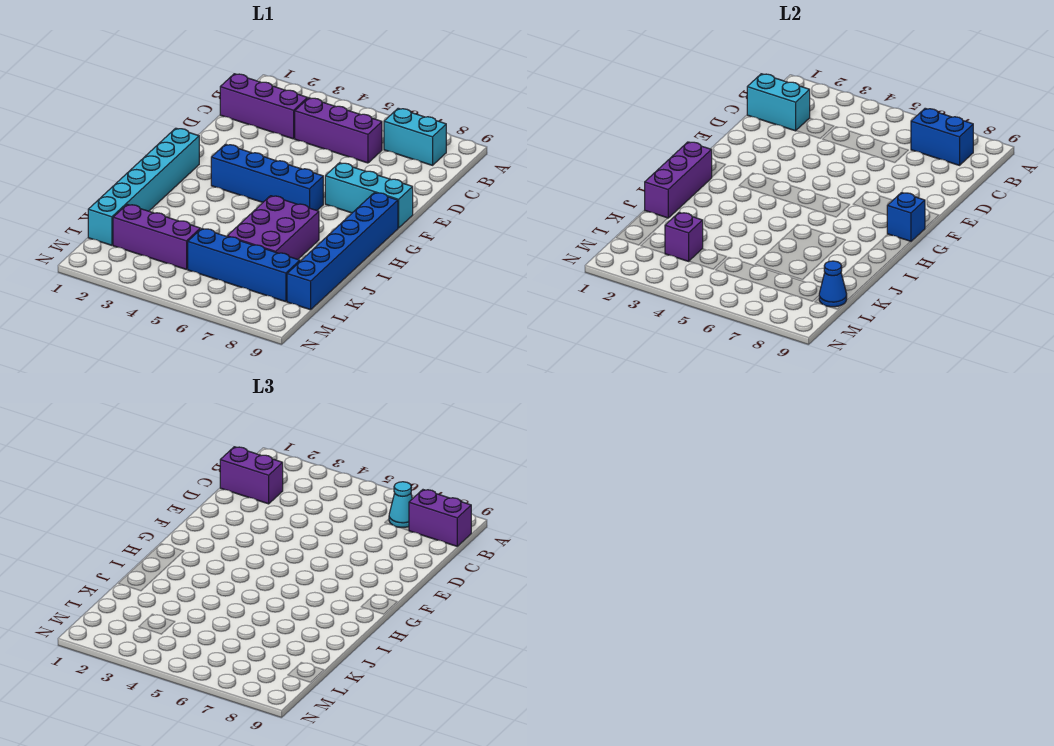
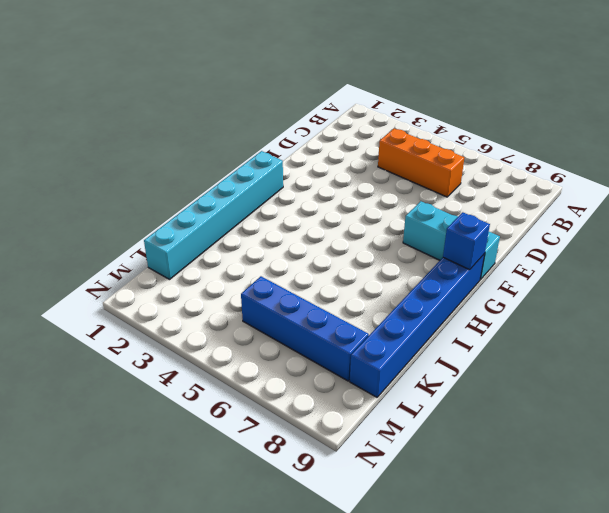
orange brick C4:C6 level 1 -> purple brick C4:C6 level 1
none -> cyan brick B7:B8 level 1
none -> purple brick C1:C3 level 1
none -> blue brick G3:G6 level 1

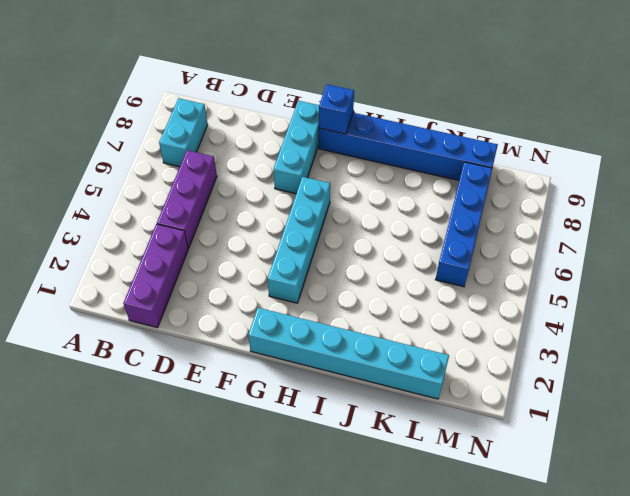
cyan brick G3:G6 level 1 -> blue brick G3:G6 level 1
none -> purple brick I6:K7 level 1
none -> purple brick L2:L4 level 1
none -> blue brick B7:B8 level 2

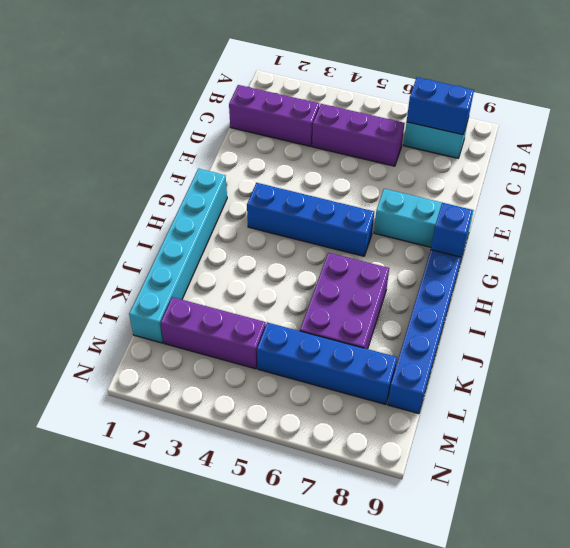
none -> cyan brick C1:C2 level 2
none -> purple brick H1:J1 level 2
none -> purple brick L3 level 2

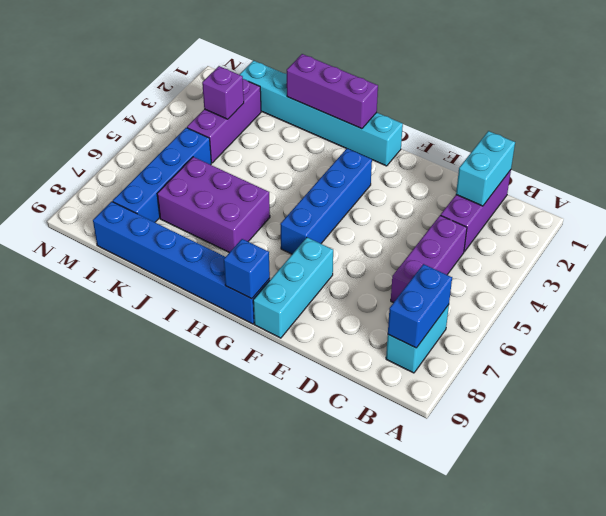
none -> blue cone L9 level 2
none -> cyan cone B7 level 3
none -> purple brick B8:B9 level 3

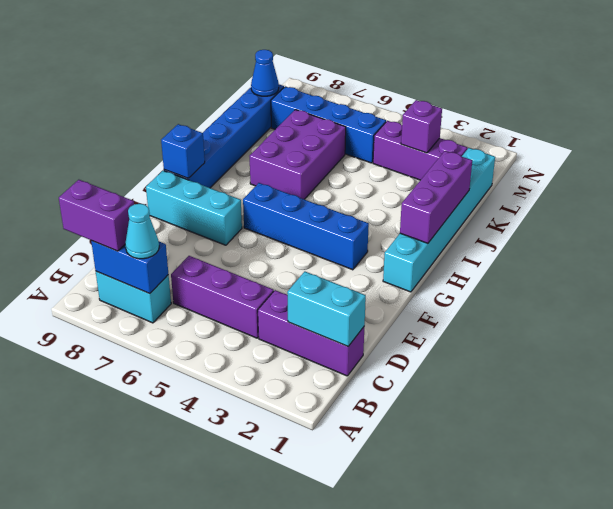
none -> purple brick C1:C2 level 3

